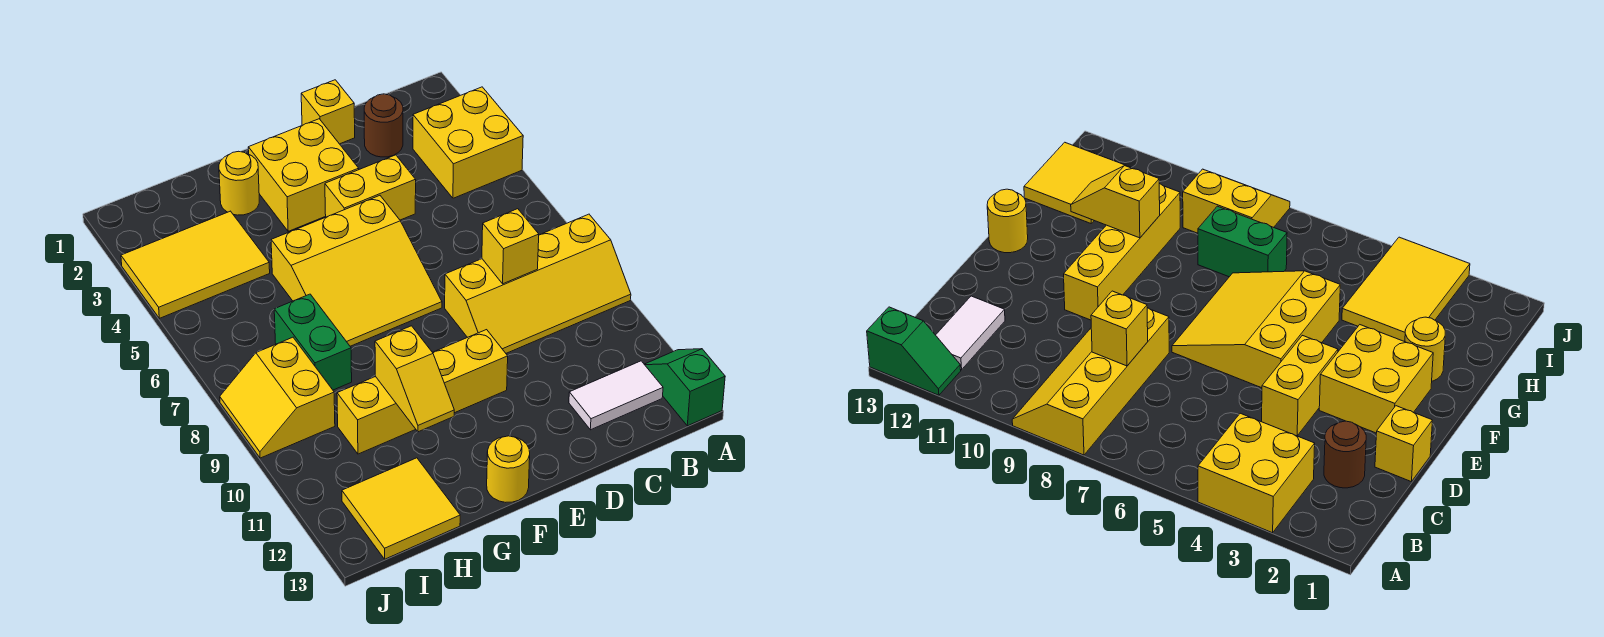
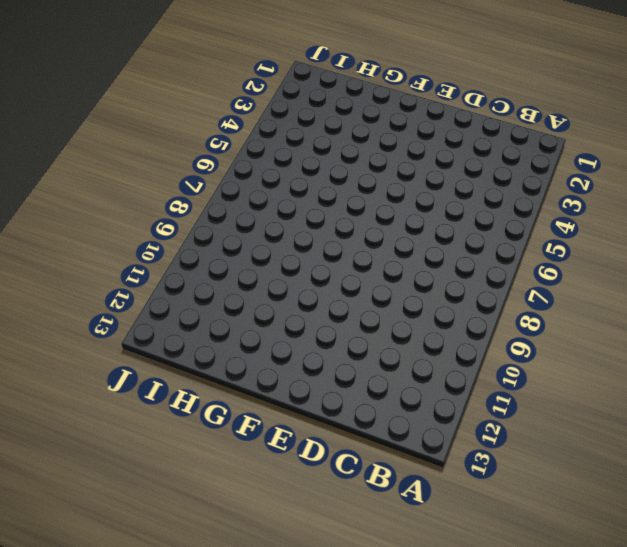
none -> yellow brick A3:B4 level 1
none -> yellow slope A8:D9 level 1 top 8
none -> green slope A12:A13 level 1 top 13

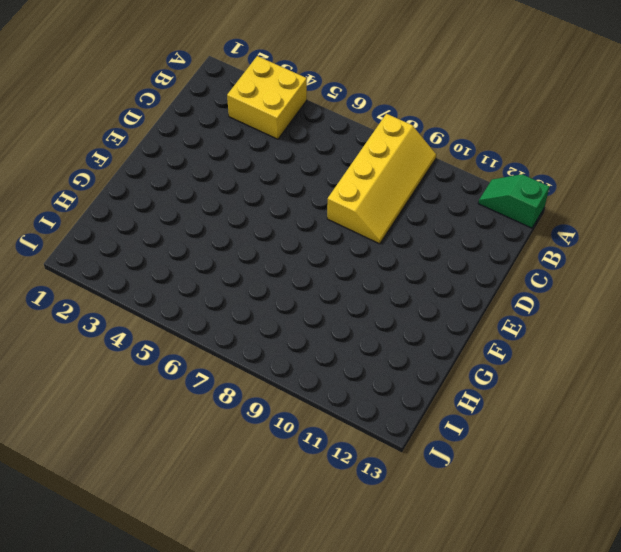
none -> white tile B12:C12 level 1
none -> brown round brick C2 level 1
none -> yellow brick D1 level 1

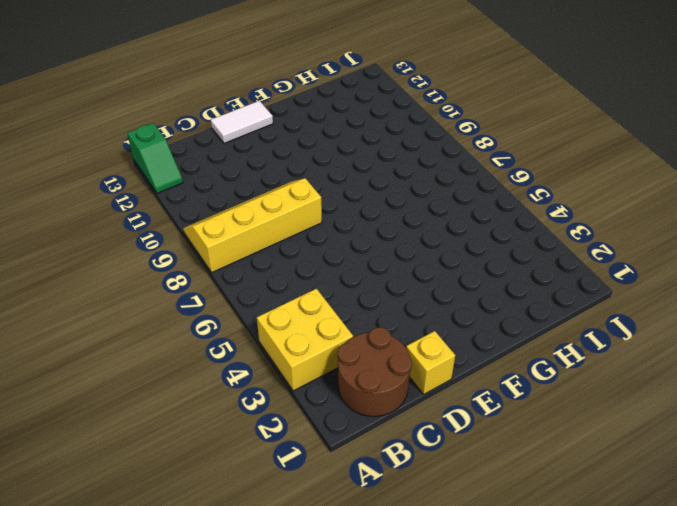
brown round brick B1:C2 level 1 -> brown round brick C2 level 1
white tile D13:E13 level 1 -> white tile B12:C12 level 1
none -> yellow brick D4:E4 level 1
none -> yellow brick E2:F3 level 1
none -> yellow slope E5:G7 level 1 top 5

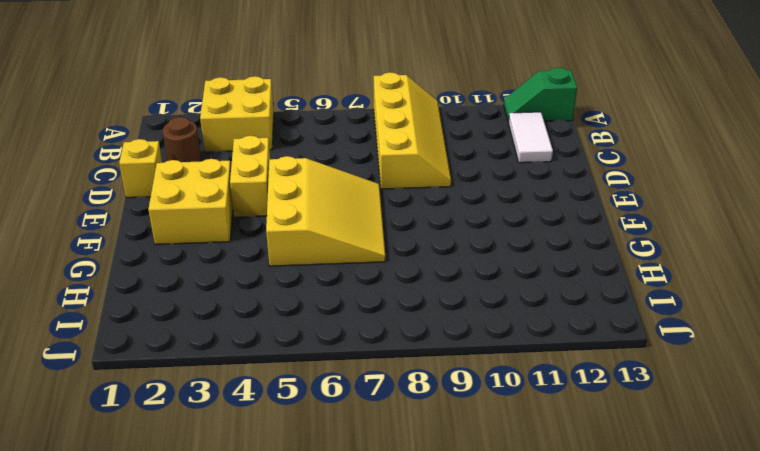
none -> yellow brick E10:H10 level 1
none -> yellow round brick F13 level 1
none -> yellow round brick G2 level 1

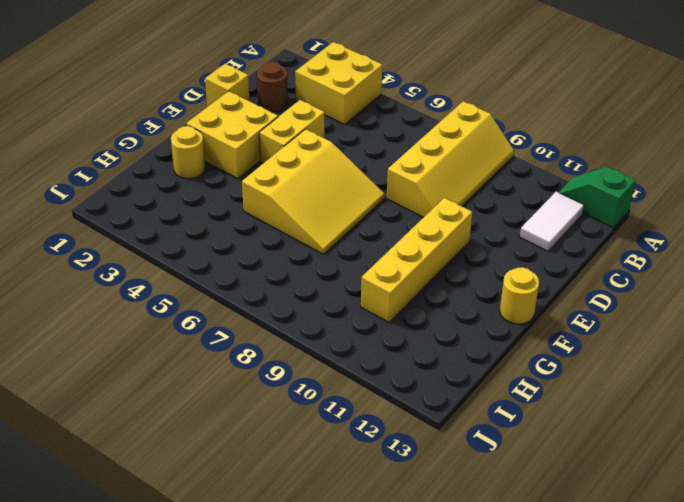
none -> yellow tile H3:J4 level 1
none -> green brick H7:H8 level 1
none -> yellow tile H12:I13 level 1

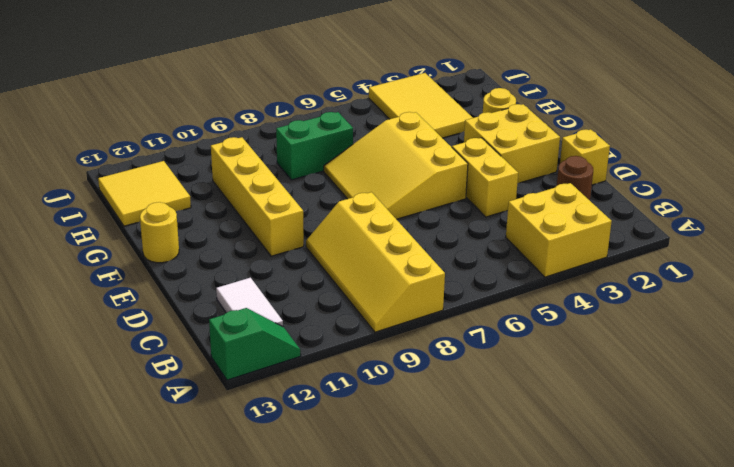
none -> yellow slope I8:J9 level 1 top I
none -> yellow brick C8 level 2
none -> yellow slope G10:G11 level 2 top 10

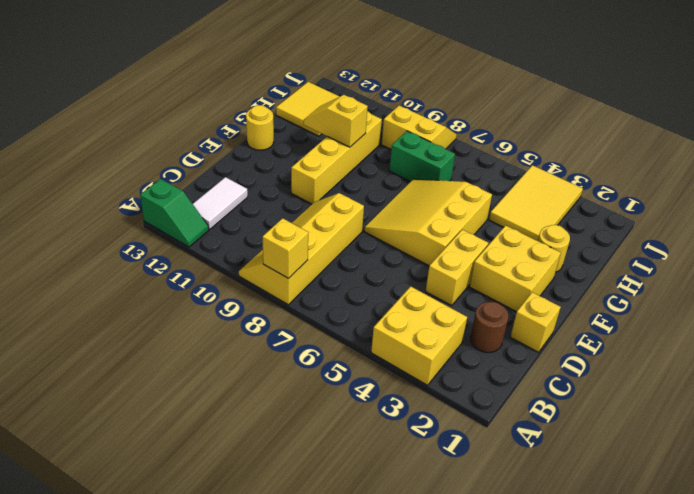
yellow brick A8 level 2 -> yellow brick C8 level 2

